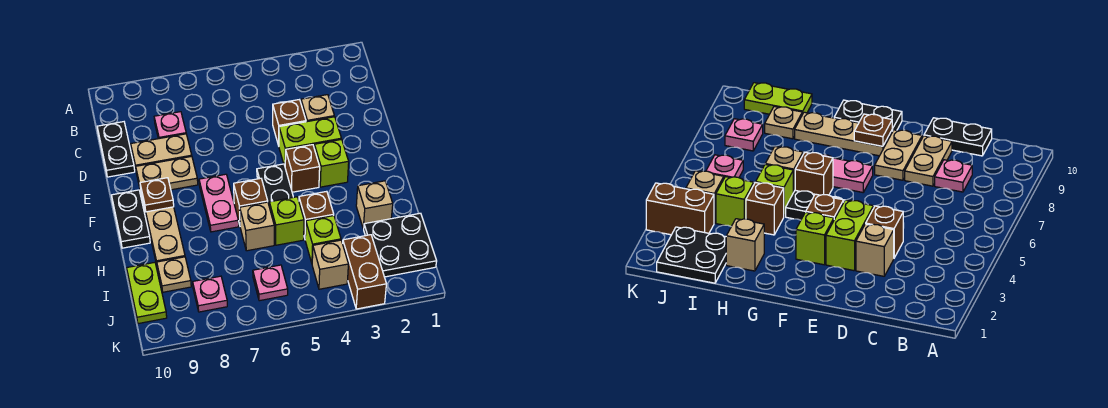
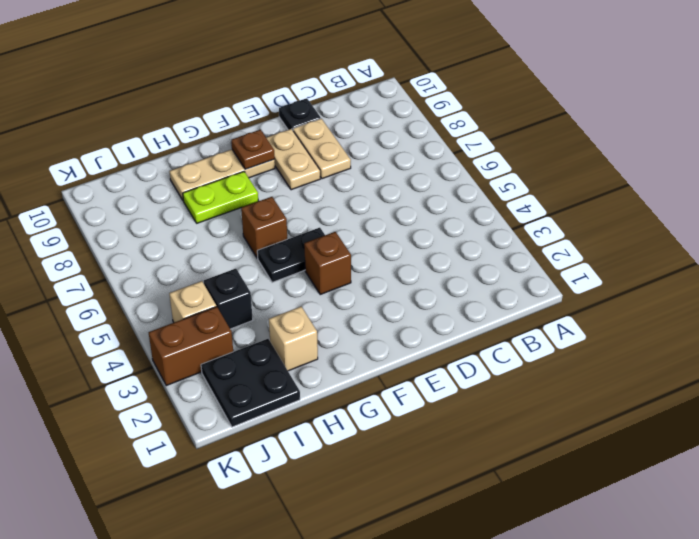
black plate D10 level 1 -> black plate C10:D10 level 1
lime plate G8:H8 level 1 -> lime plate I10:J10 level 1
black brick I4 level 1 -> lime brick I4 level 1
none -> pink plate C8 level 1
none -> tan brick D3 level 1
none -> brown brick D4 level 1

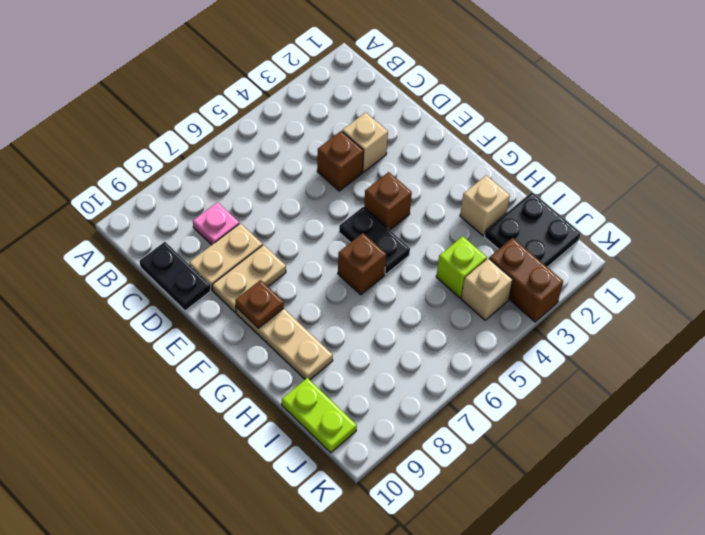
none -> lime brick E3:E4 level 1
none -> lime brick F3 level 1
none -> pink plate F7:G7 level 1

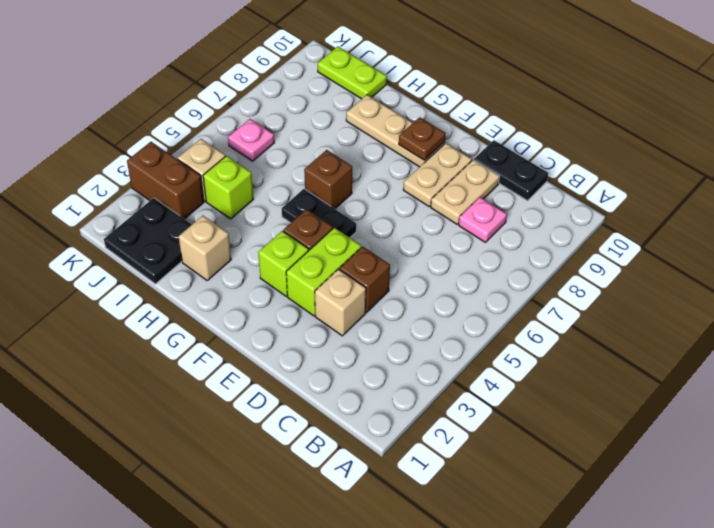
none -> pink plate F7:G7 level 1
none -> black plate F10:G10 level 1
none -> brown brick H4 level 1

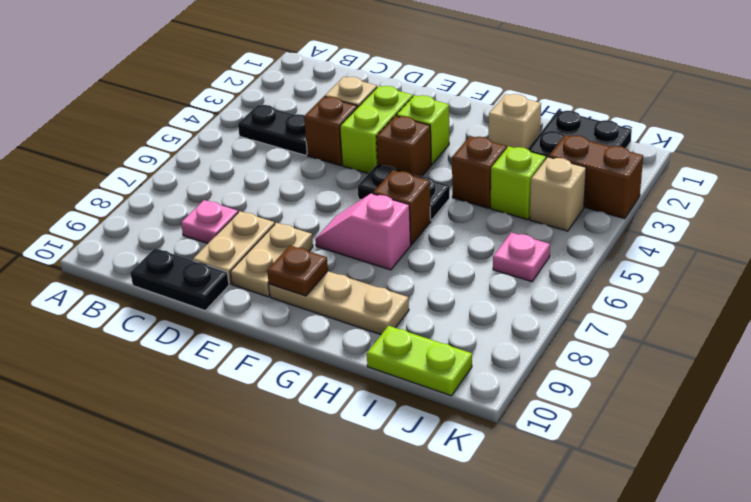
black plate B4:C4 level 1 -> black plate F10:G10 level 1
pink slope F7:G7 level 1 top G -> pink plate F7:G7 level 1
none -> lime brick H5 level 1
none -> tan brick H6 level 1
none -> tan plate I9 level 1

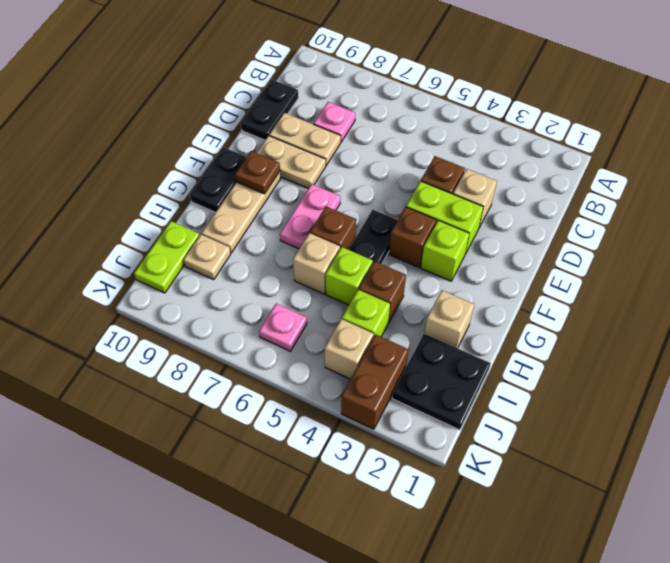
none -> pink plate J8 level 1

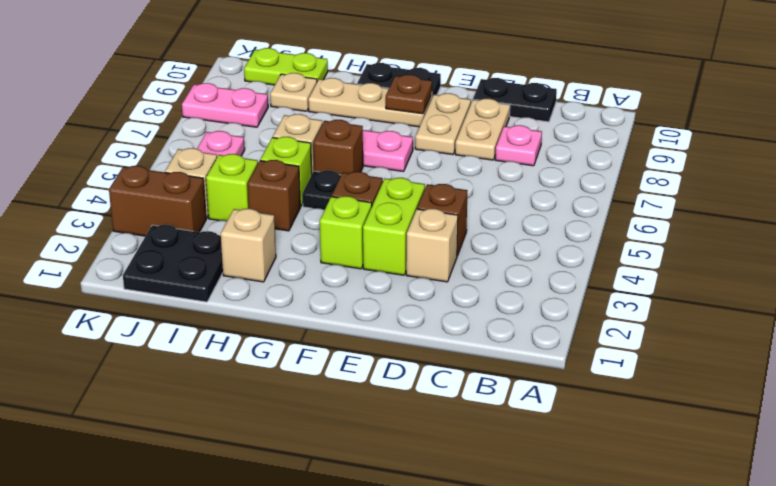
pink plate J8:K8 level 1 -> pink plate J8 level 1

